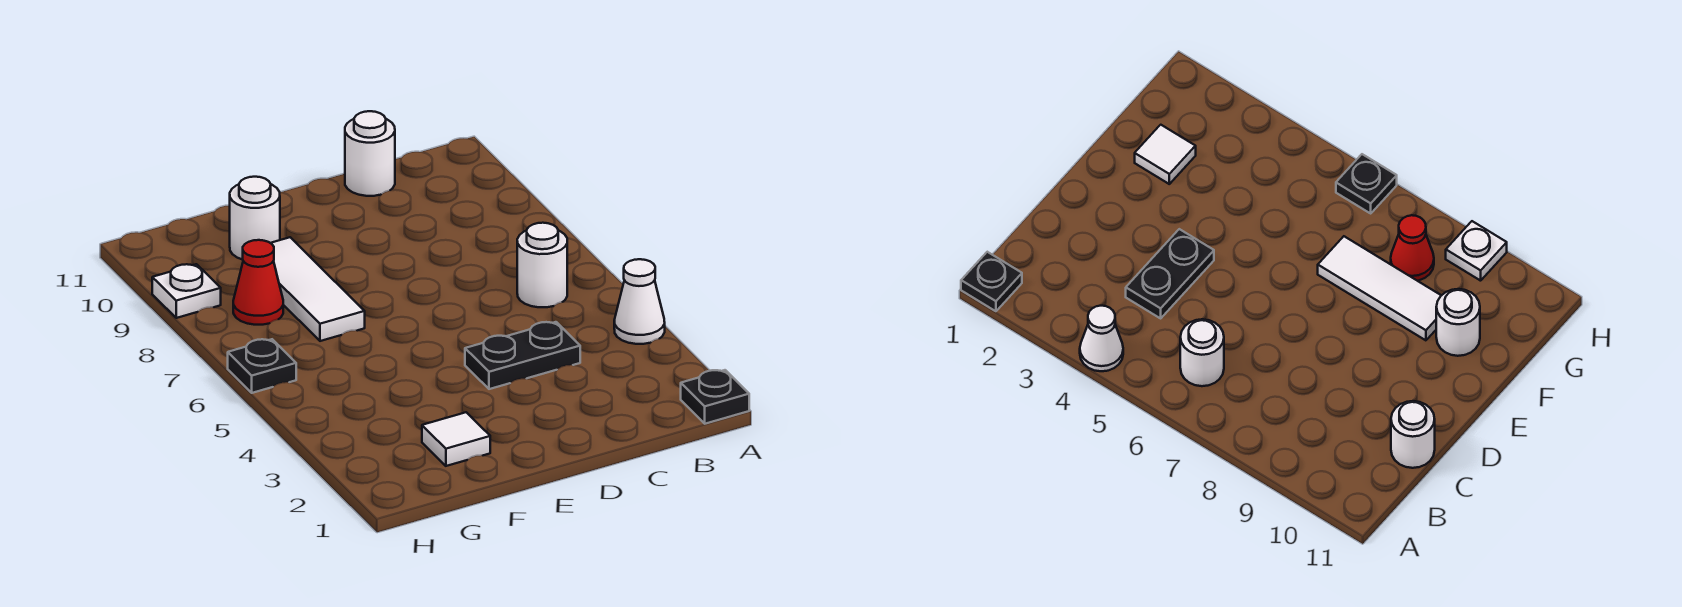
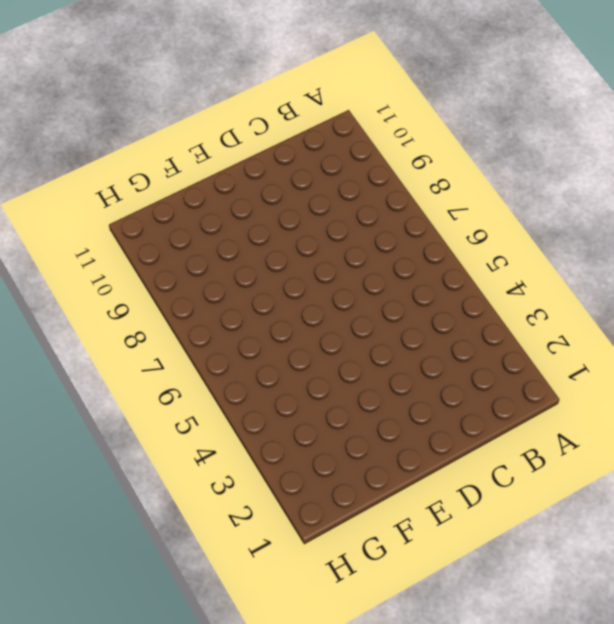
none -> black plate A1 level 1
none -> white cone A4 level 1

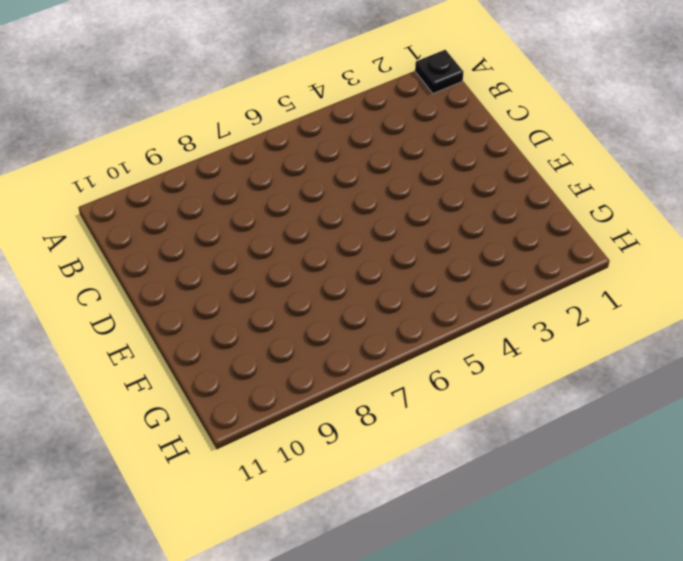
none -> white cone A4 level 1
none -> white round brick B6 level 1

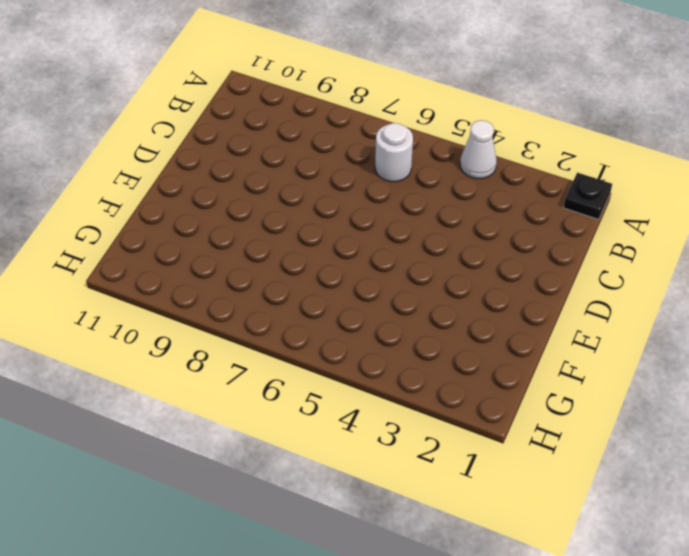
none -> black plate C4:D4 level 1
none -> white round brick C11 level 1

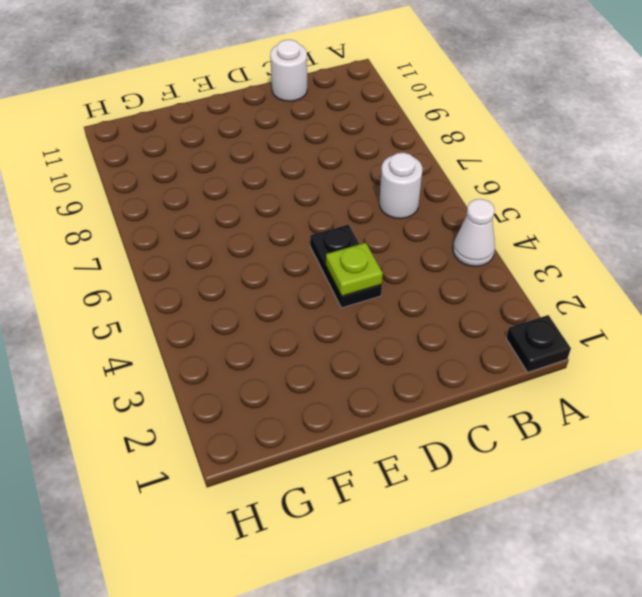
black plate D4:D5 level 1 -> black plate C4:D4 level 1
lime plate D4 level 2 -> none
none -> white tile F2 level 1
none -> white tile F7:F9 level 1

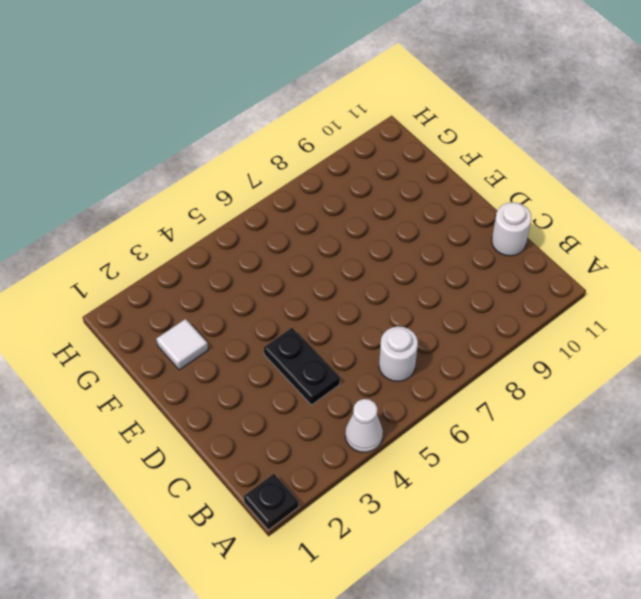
none -> white tile F7:F9 level 1
none -> white round brick F10 level 1

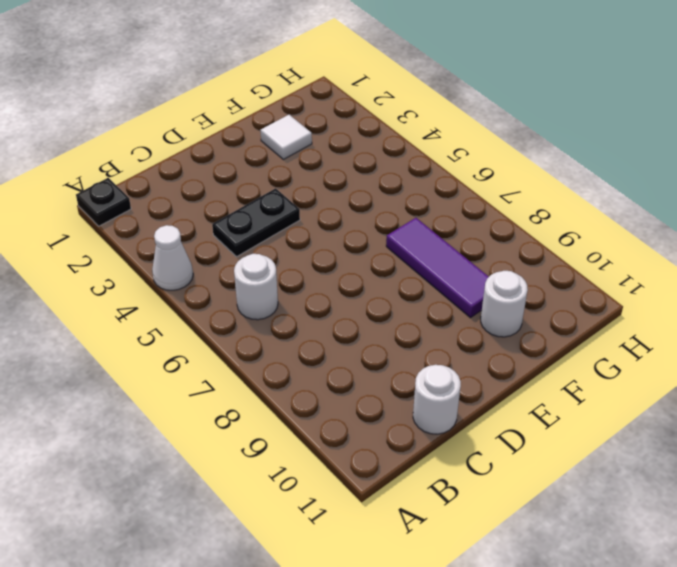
purple tile F7:F9 level 1 -> white tile F7:F9 level 1
none -> red cone G8 level 1
none -> black plate H6 level 1

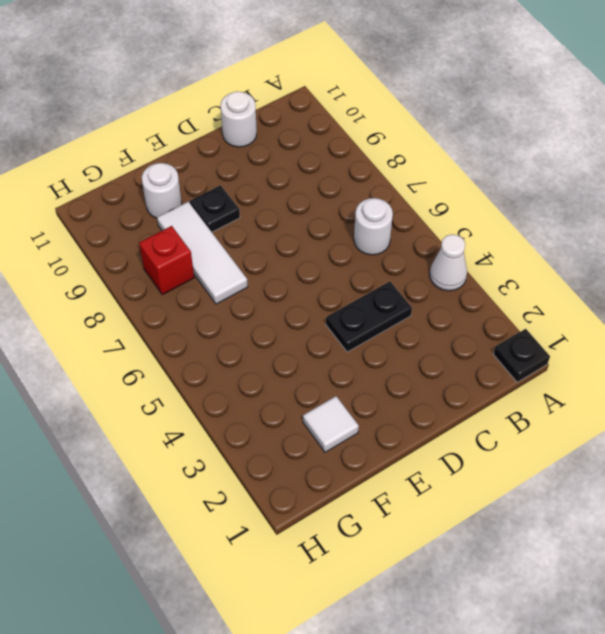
black plate E9 level 1 -> black plate H6 level 1
red brick G8 level 1 -> red cone G8 level 1
none -> white plate H9 level 1

